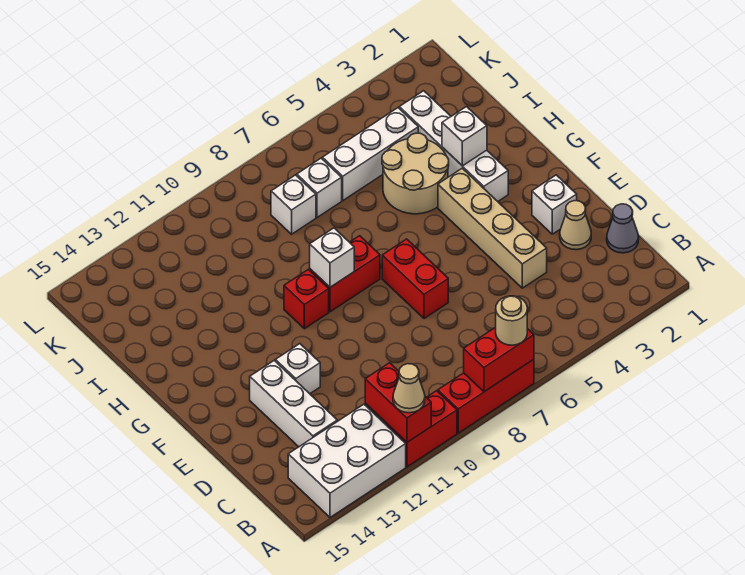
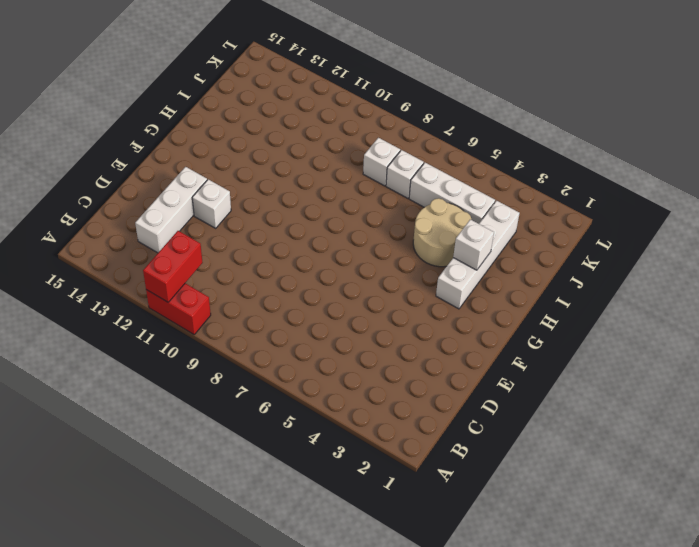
none -> red brick A7:A9 level 1
none -> white brick A12:B14 level 1
none -> grey cone C1 level 1

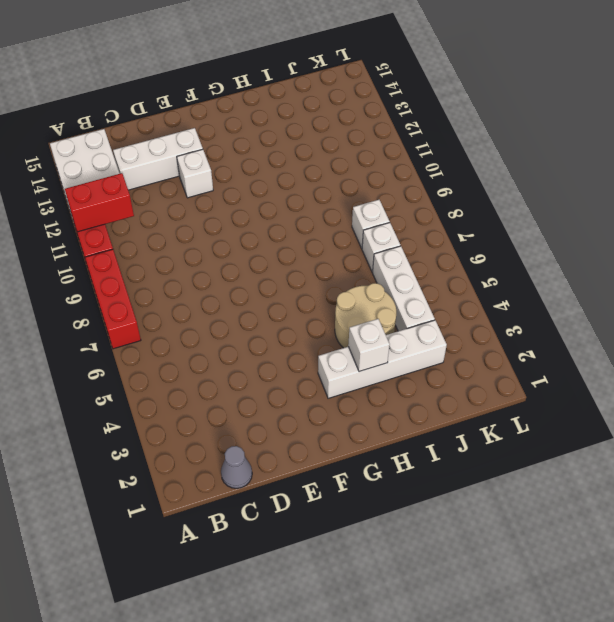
none -> tan cone D2 level 1
none -> tan brick D4:G4 level 1
none -> white brick E2 level 1

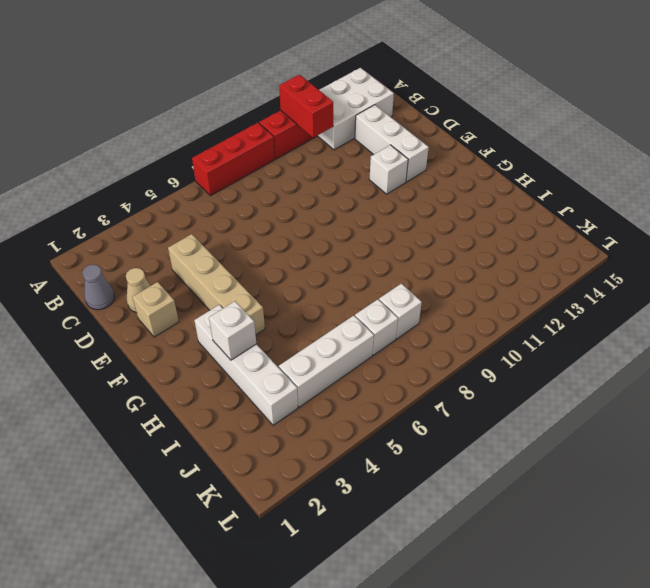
tan brick E2 level 1 -> white brick E2 level 1
none -> red brick E7:F7 level 1
none -> red brick G8:G9 level 1
none -> red brick G10 level 1

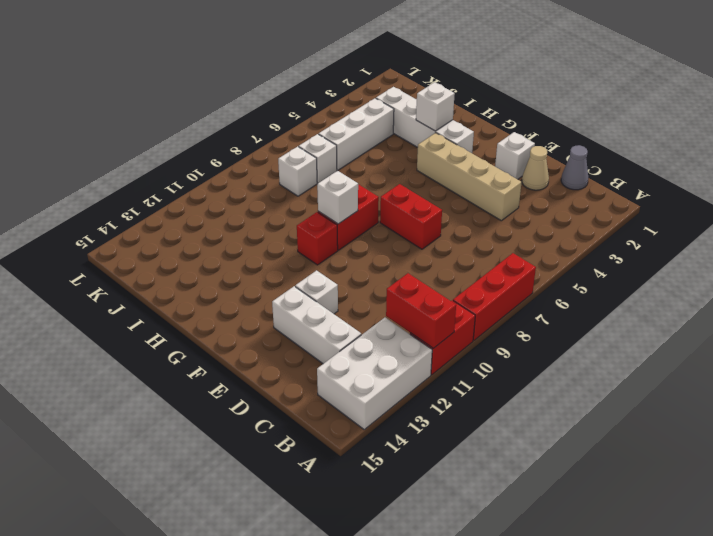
none -> tan round brick H4:I5 level 1
none -> red brick A7:A8 level 2
none -> tan round brick A7 level 3

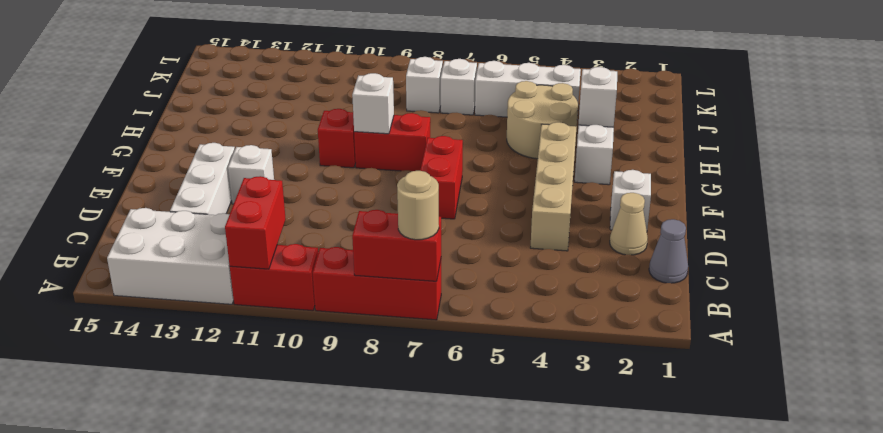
none -> tan cone A11 level 3

